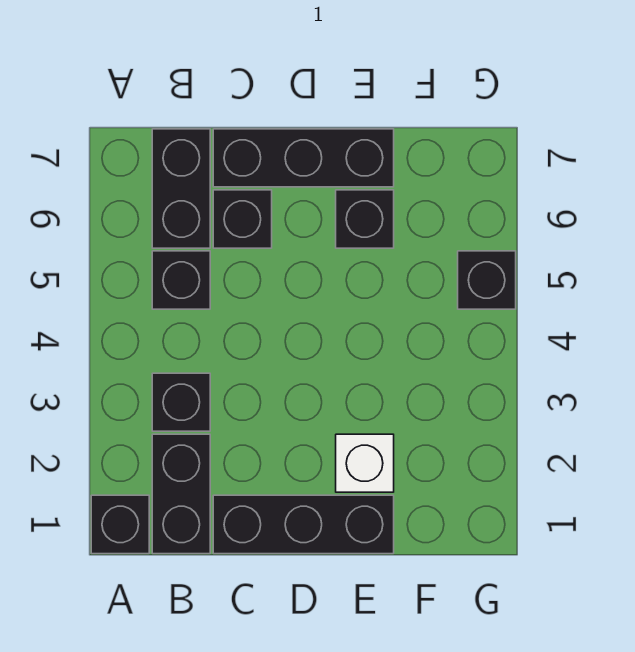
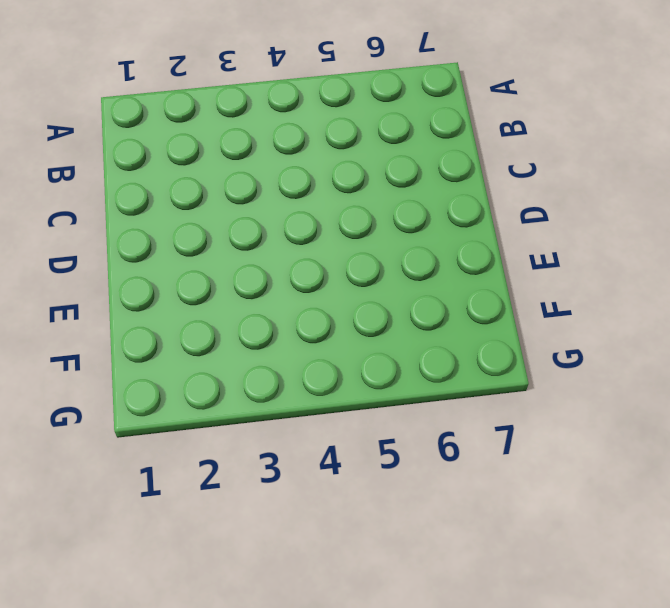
none -> black brick A1 level 1
none -> black brick B1:B2 level 1

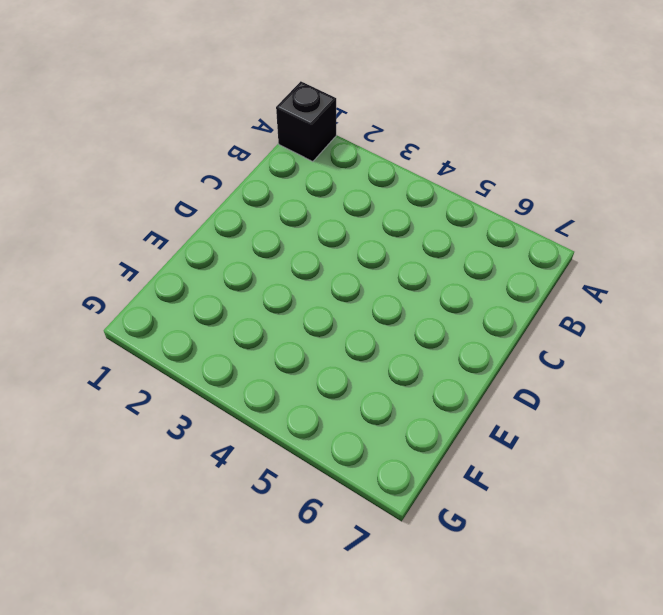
none -> black brick B1:B2 level 1
none -> black brick B3 level 1

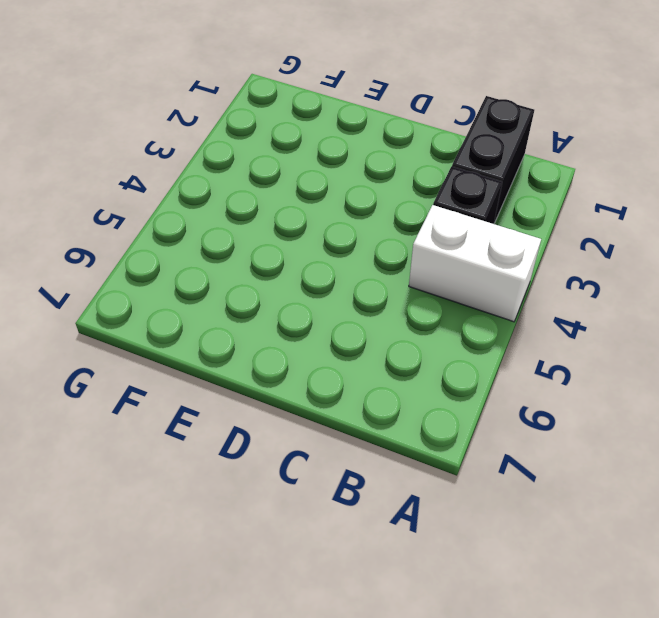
white brick A4:B4 level 1 -> none
none -> black brick A1 level 1
none -> black brick B5 level 1

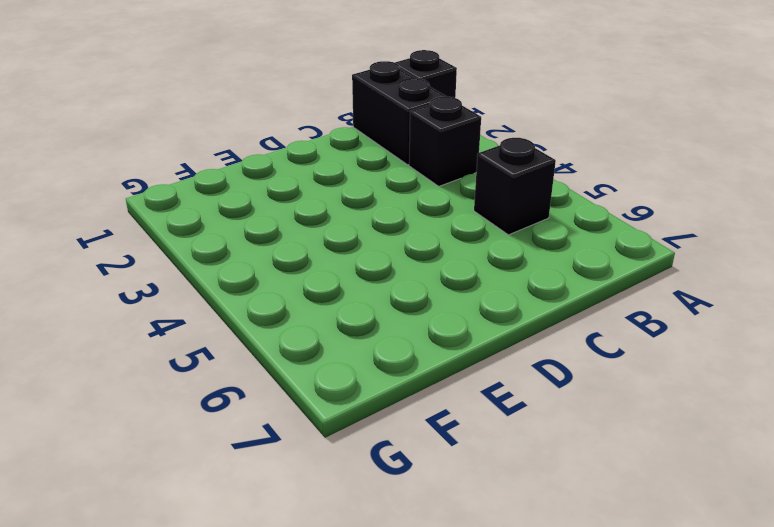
none -> black brick B6:B7 level 1
none -> black brick C1:E1 level 1

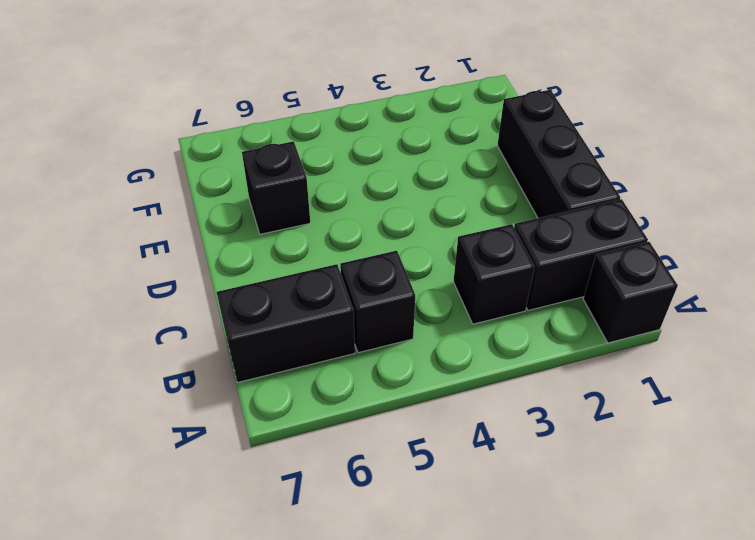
none -> black brick C6 level 1
none -> black brick C7:E7 level 1

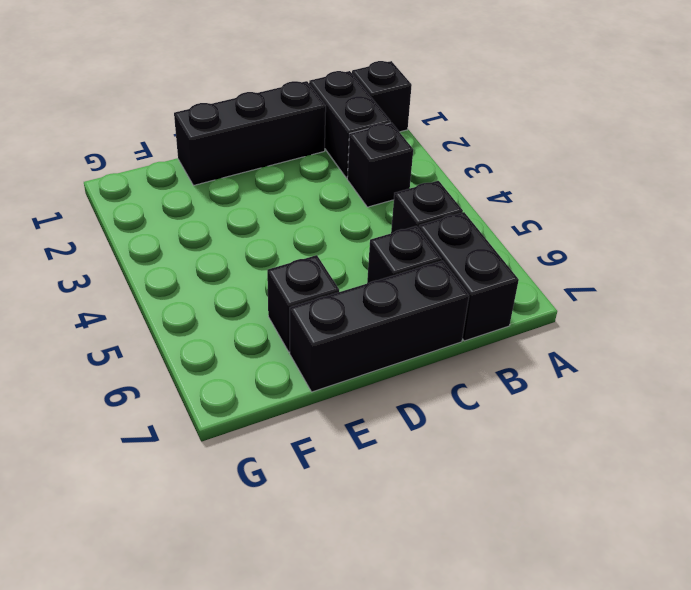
none -> white brick E2 level 1
none -> black brick G5 level 1

